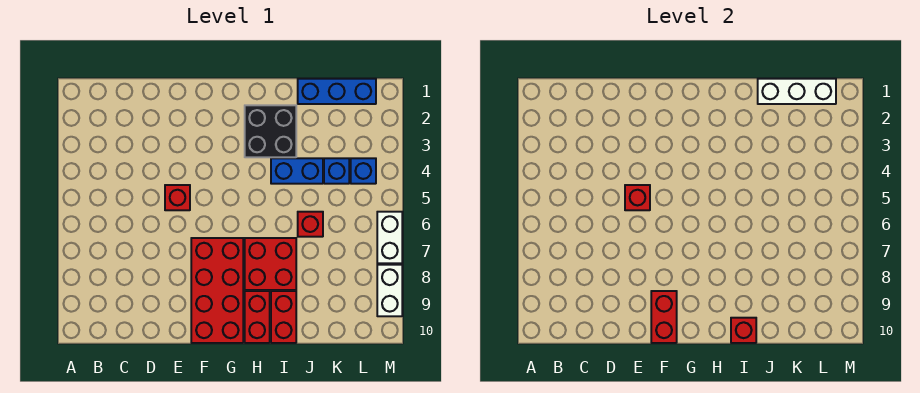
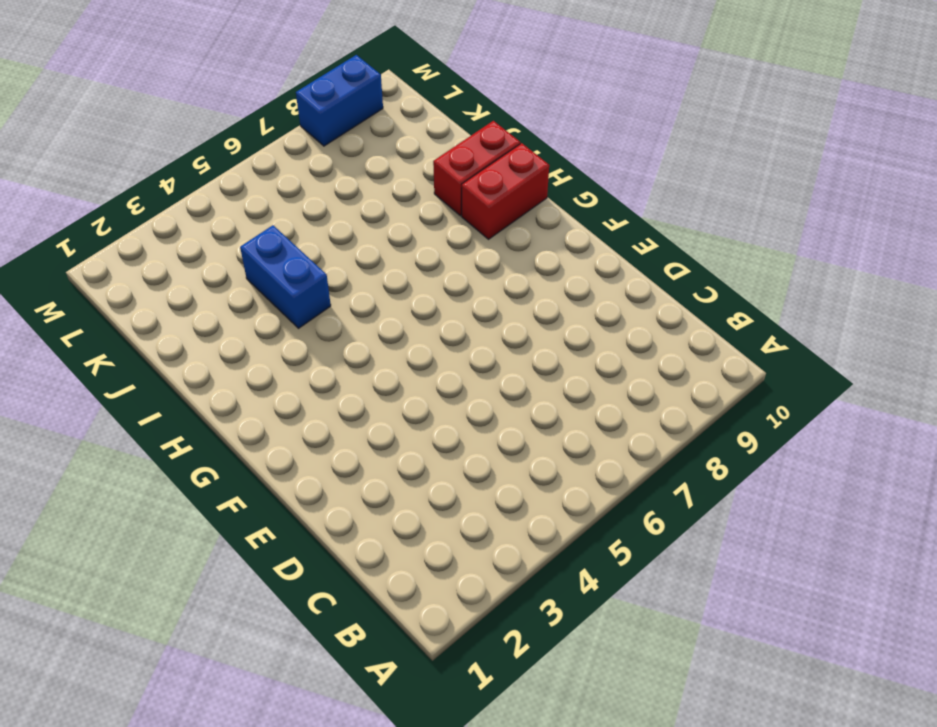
blue brick M8:M9 level 1 -> white brick M8:M9 level 1
none -> red brick E5 level 1
none -> red brick F7:G10 level 1
none -> black brick H2:I3 level 1

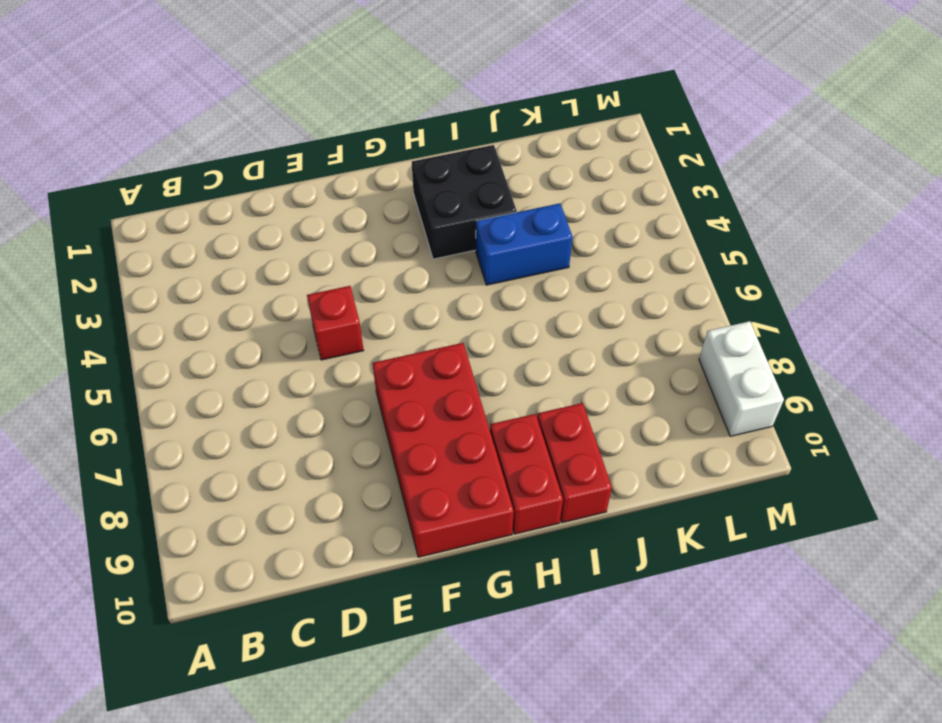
none -> red brick H7:I8 level 1
none -> blue brick J1:L1 level 1
none -> red brick J6 level 1

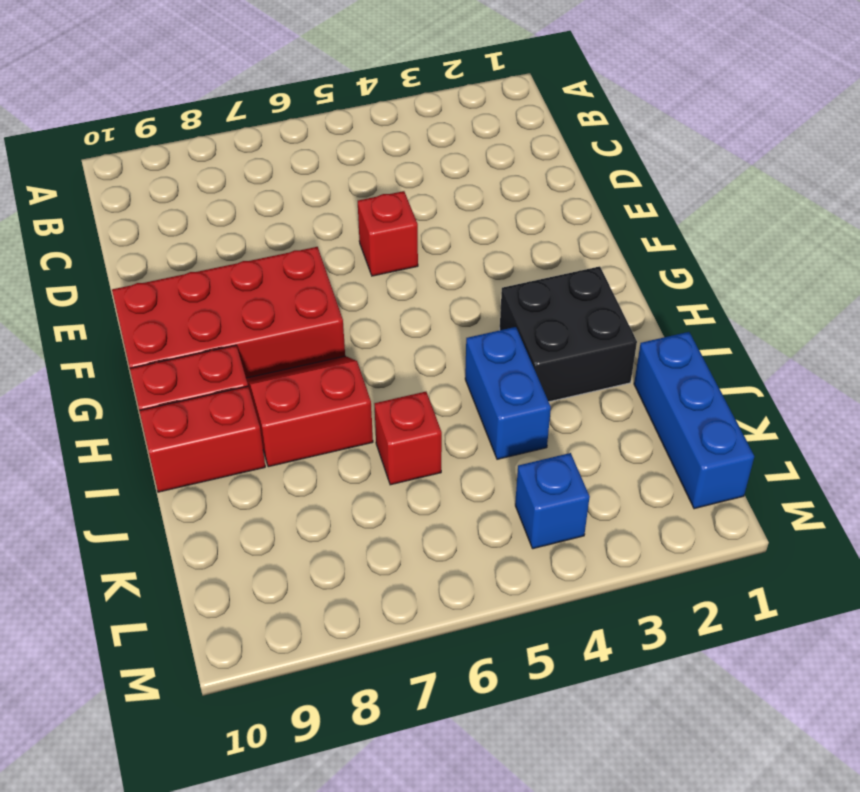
red slope H7:I8 level 1 top I -> red brick H7:I8 level 1
none -> blue brick K4 level 1
none -> white brick M6:M7 level 1
none -> white brick M8:M9 level 1

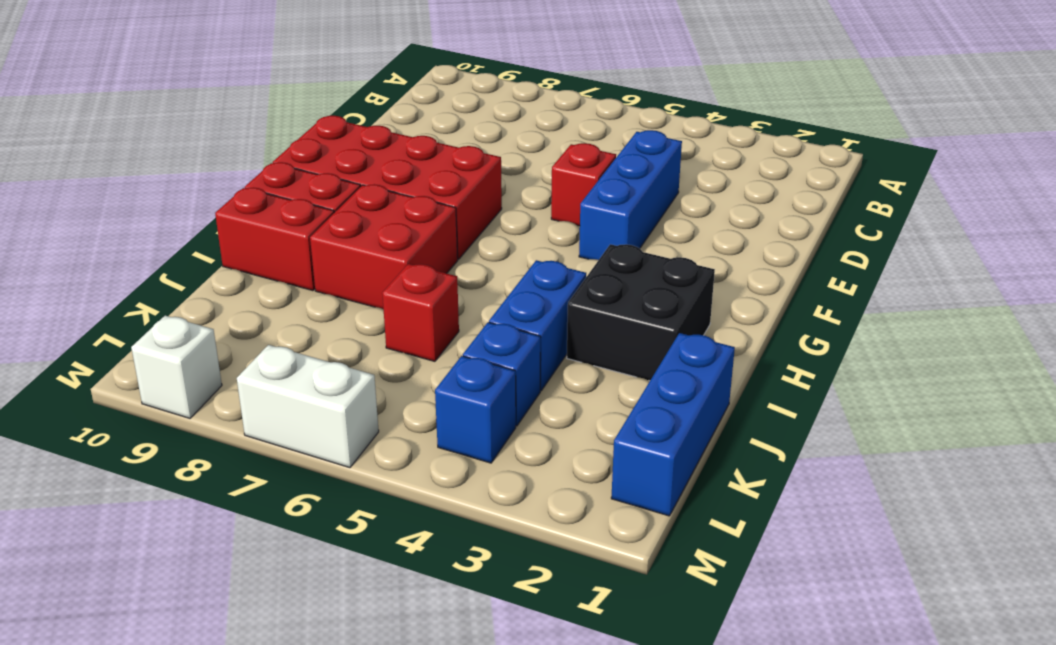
blue brick D4:F4 level 1 -> none
white brick M9 level 1 -> white brick M8:M9 level 1
none -> red brick E5 level 2
none -> red brick F9:F10 level 2
none -> red brick I10 level 2

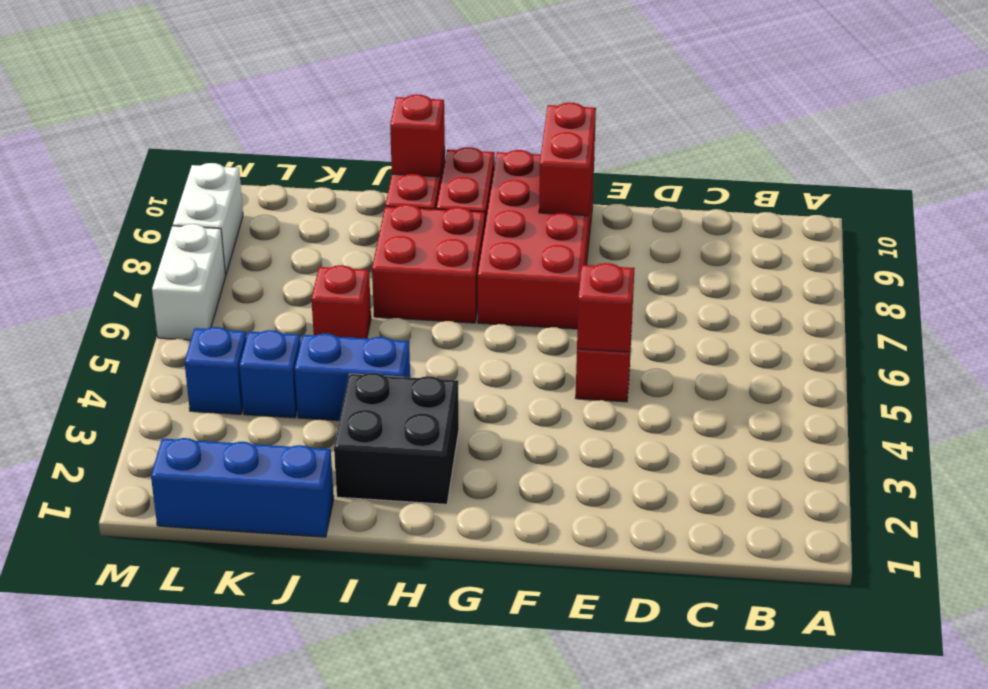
none -> white brick J1:L1 level 2

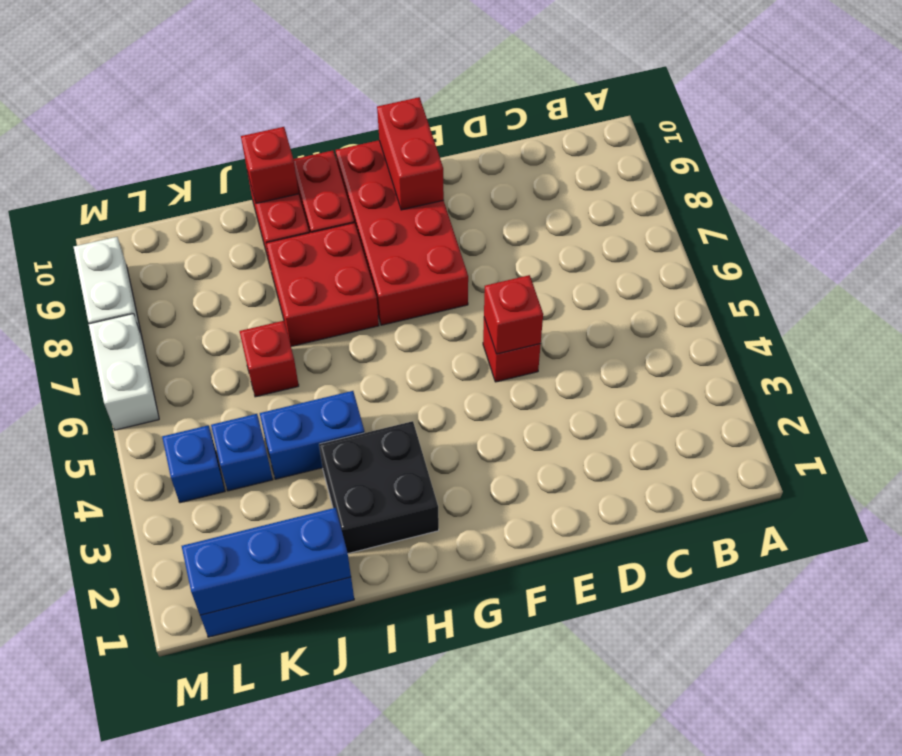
blue brick J1:L1 level 2 -> white brick J1:L1 level 2

